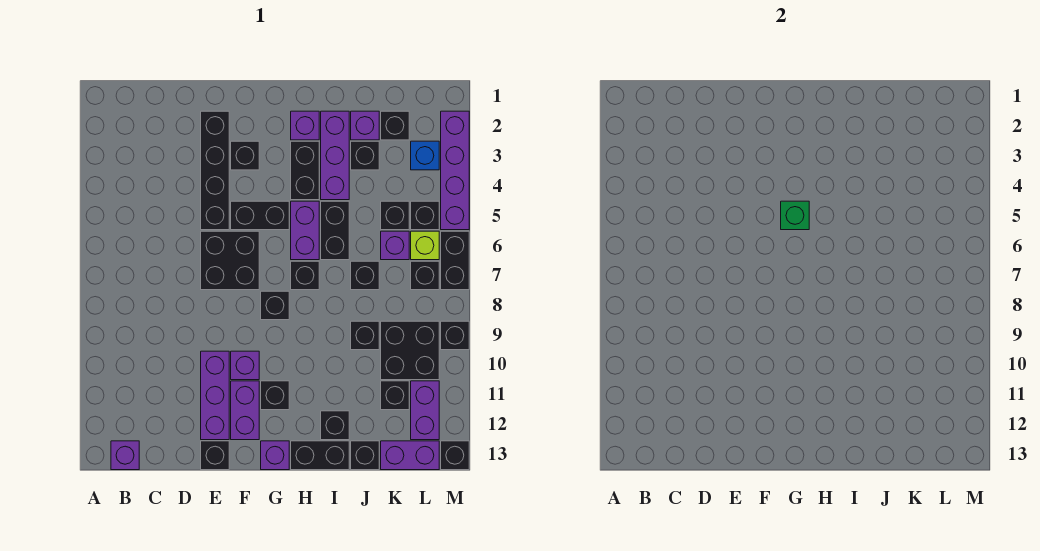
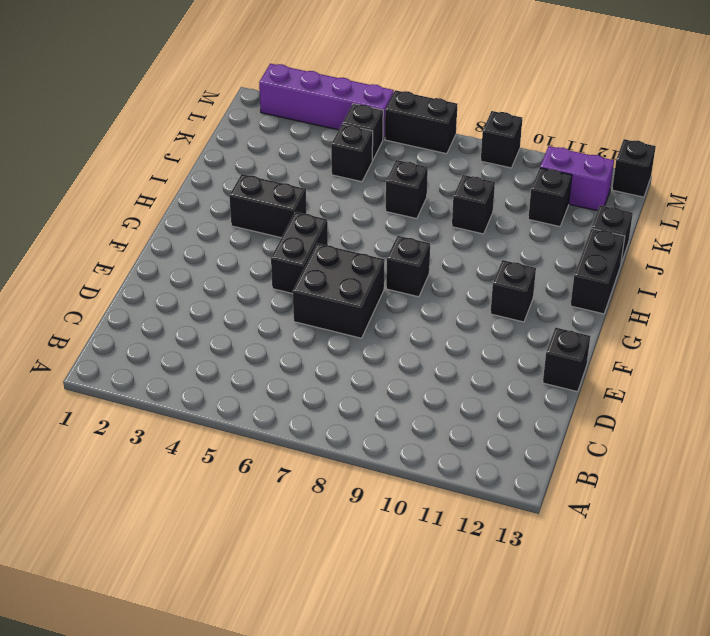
none -> purple brick B13 level 1
none -> black brick E2:E5 level 1
none -> purple brick E10:E12 level 1
none -> black brick F3 level 1

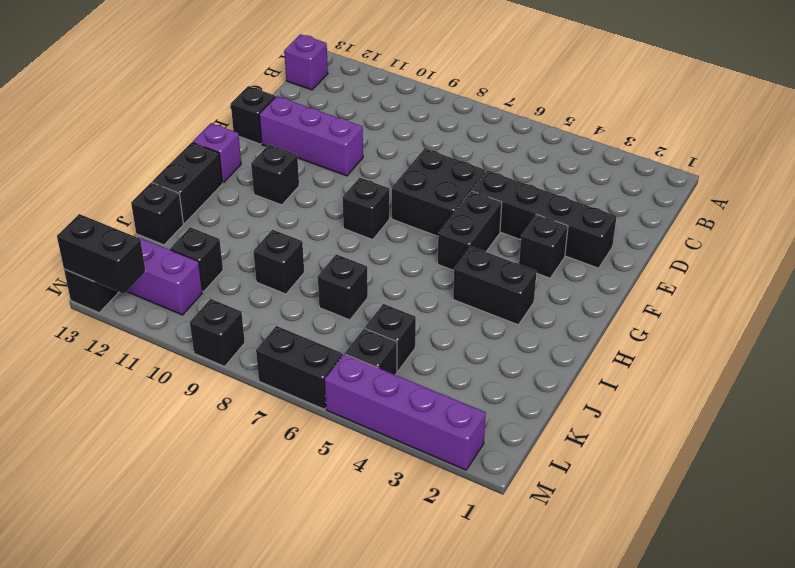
black brick M12:M13 level 2 -> black brick I5:I6 level 1
none -> purple brick F10 level 1
none -> purple brick F11:F12 level 1
none -> purple brick H2 level 1
none -> purple brick H5:H6 level 1

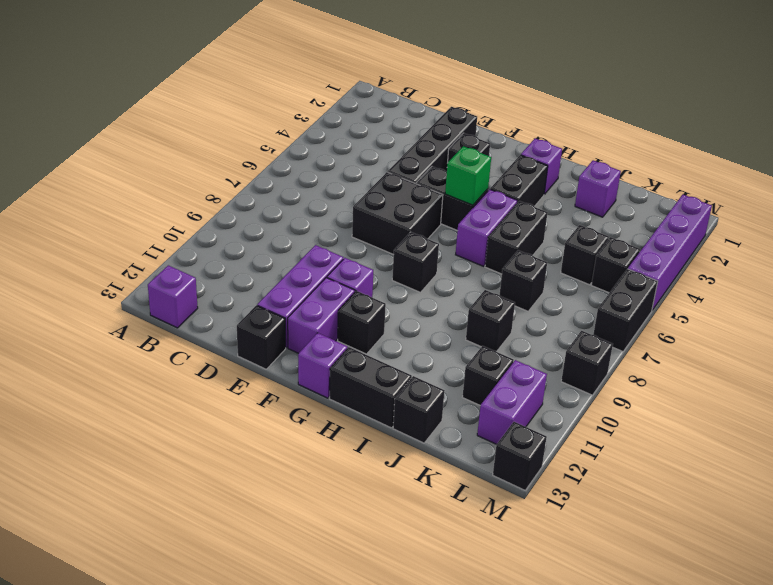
none -> black brick H7 level 1
none -> purple brick I2:I4 level 1
none -> black brick I12 level 1
none -> black brick J3 level 1

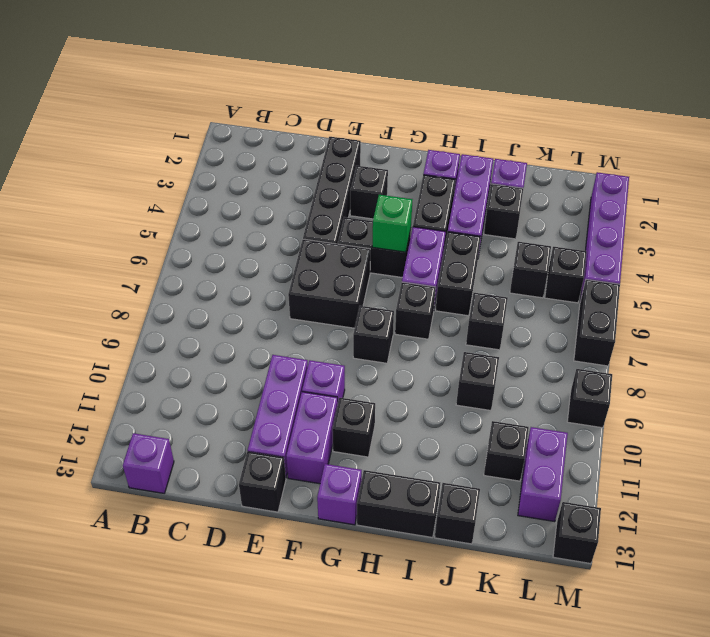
none -> black brick I12 level 1
none -> black brick K2 level 1
none -> purple brick K6 level 1
none -> black brick K9:L10 level 1

